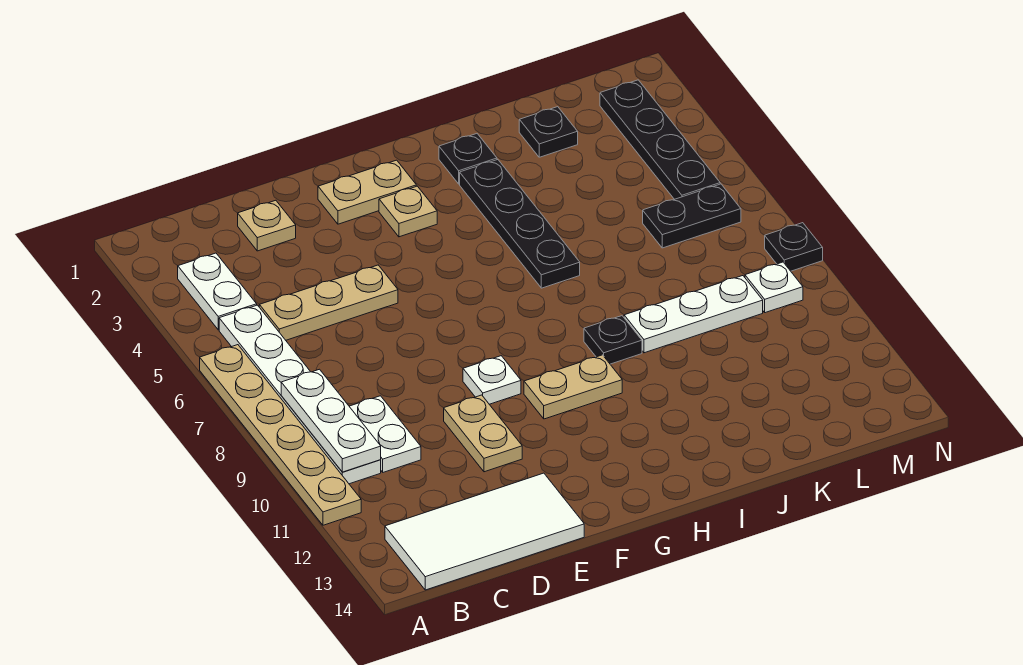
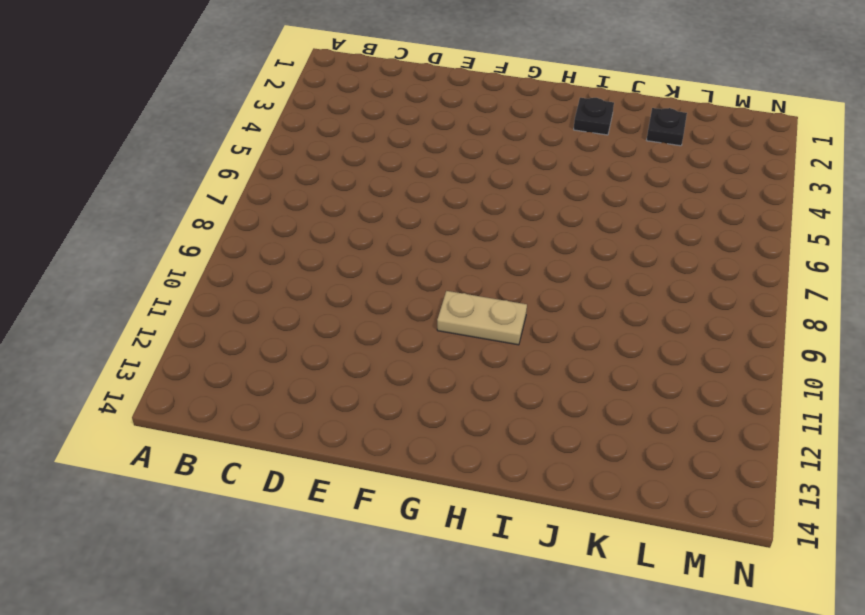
none -> tan plate A6:A11 level 1
none -> white plate B3:B4 level 1
none -> white plate B5:B10 level 1

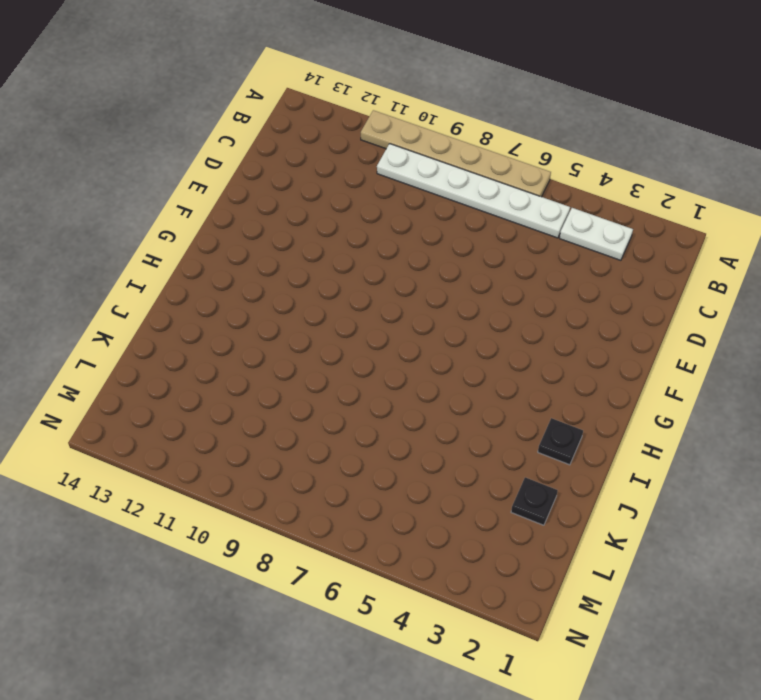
none -> white tile B13:E14 level 1
none -> tan plate C5:E5 level 1
none -> white plate C9:C10 level 1

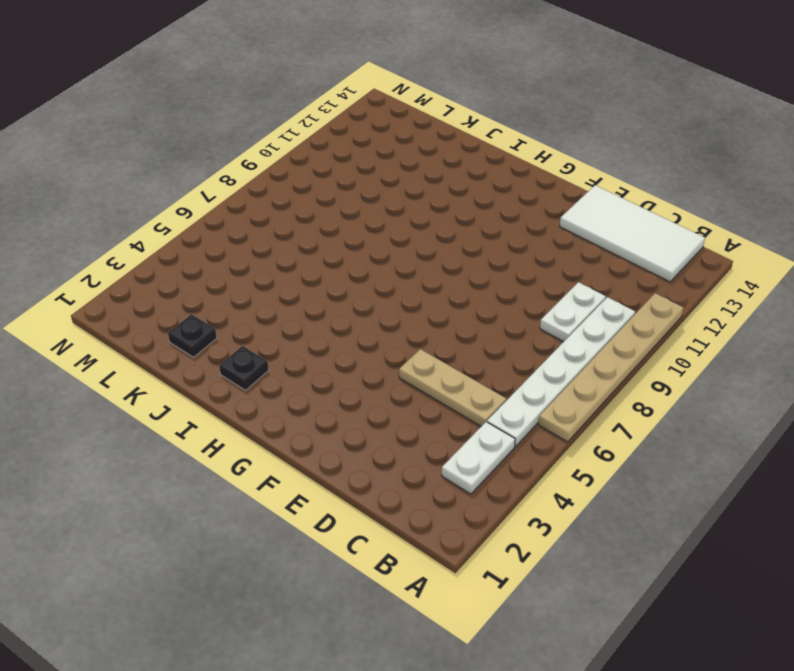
none -> tan plate D2 level 1
none -> tan plate E10:E11 level 1
none -> tan plate F2:G2 level 1

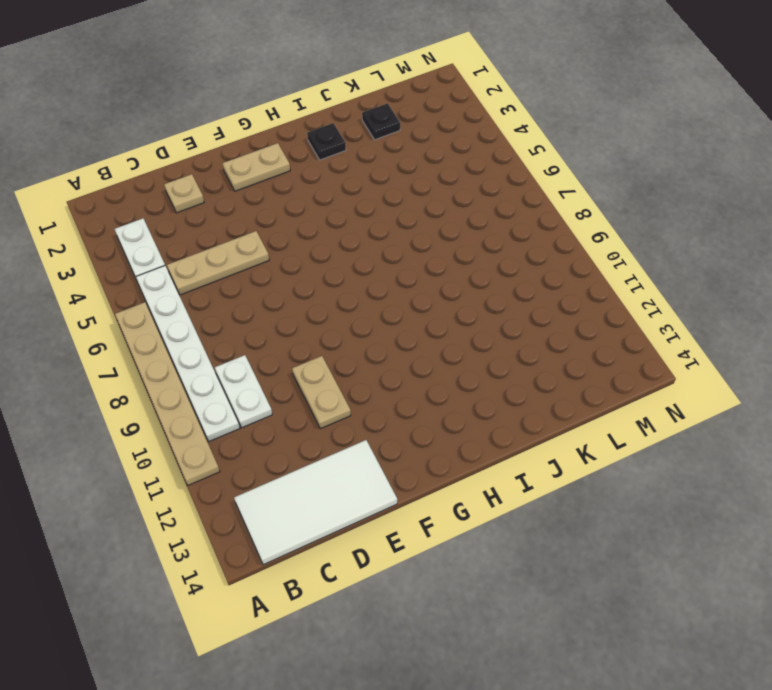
none -> white plate F9 level 1
none -> tan plate G3 level 1
none -> tan plate G10:H10 level 1

